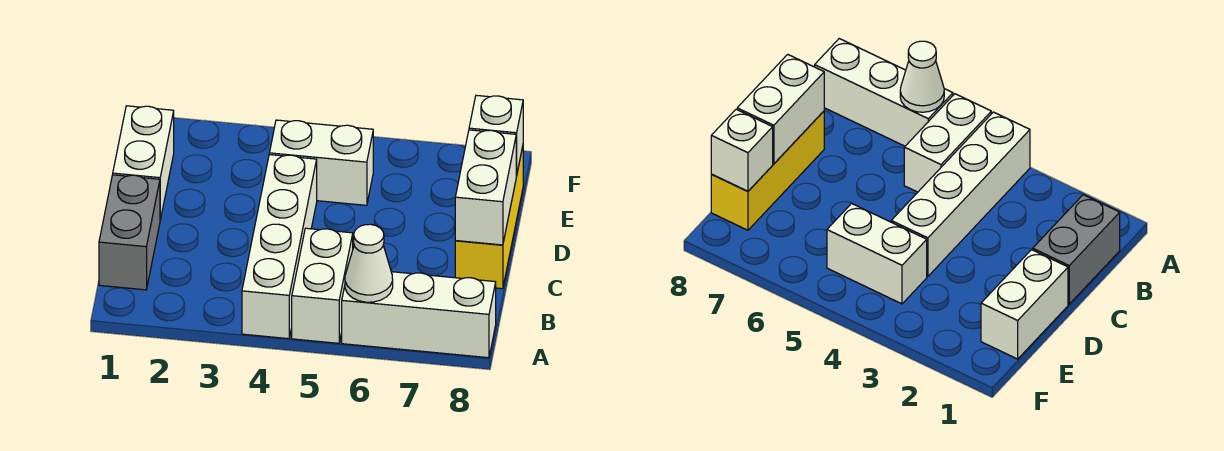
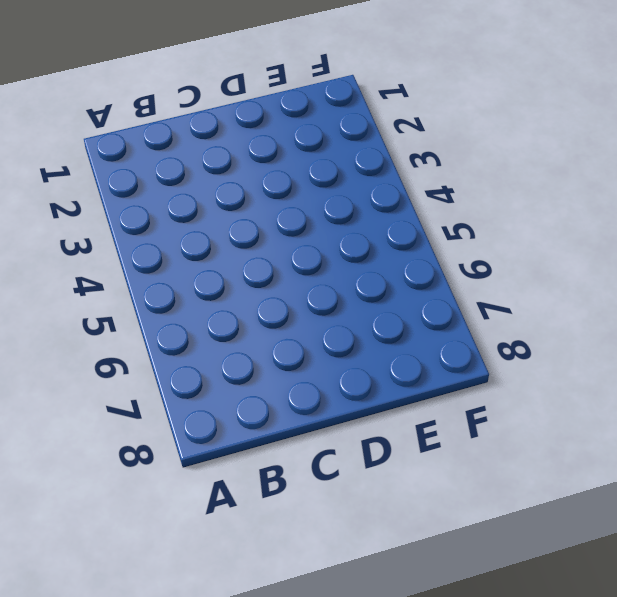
none -> white brick A4:D4 level 1
none -> white brick A5:B5 level 1

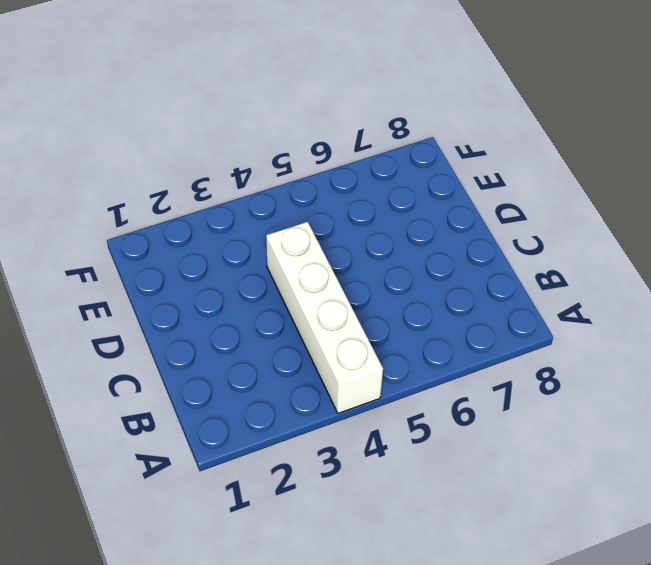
none -> white brick A5:B5 level 1
none -> white brick A6:A8 level 1

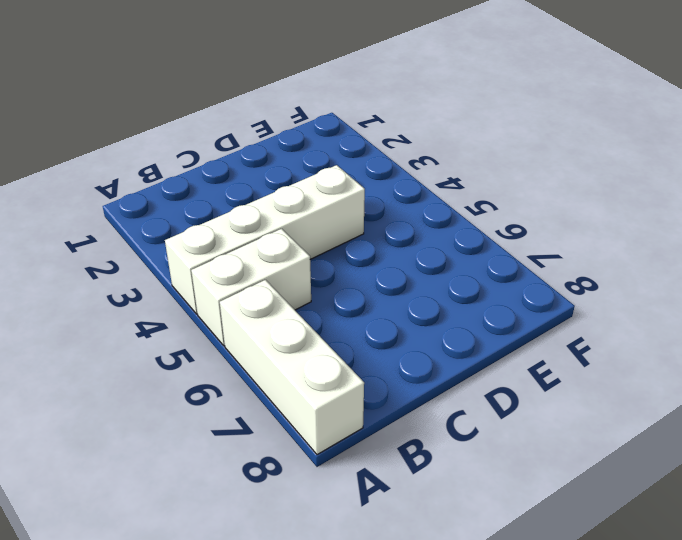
none -> grey brick B1:C1 level 1
none -> yellow brick C8:E8 level 1

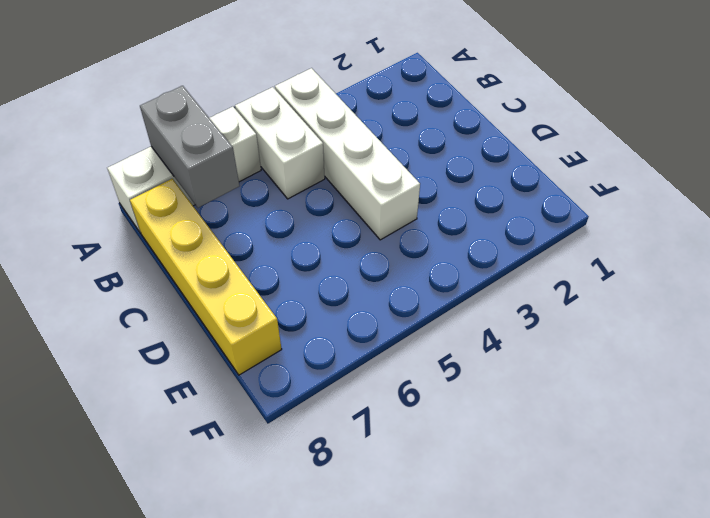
grey brick A7:B7 level 2 -> grey brick B1:C1 level 1
yellow brick B8:E8 level 1 -> yellow brick C8:E8 level 1
none -> white brick D1:E1 level 1
none -> white brick E4:E5 level 1

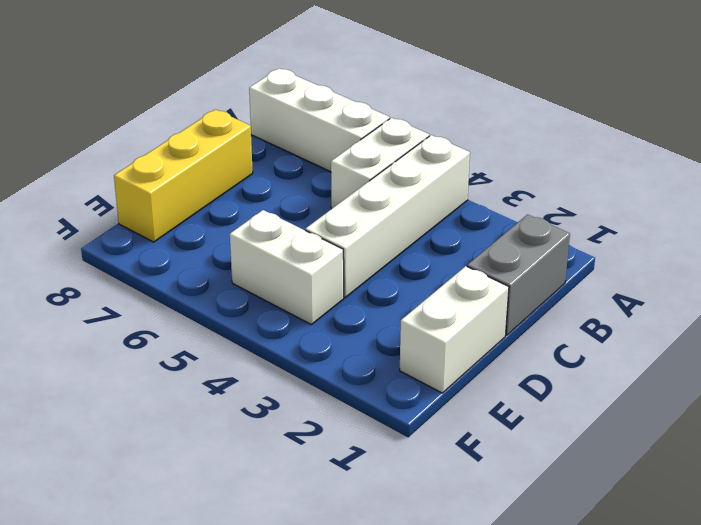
none -> white cone A6 level 2
none -> white brick C8:D8 level 2

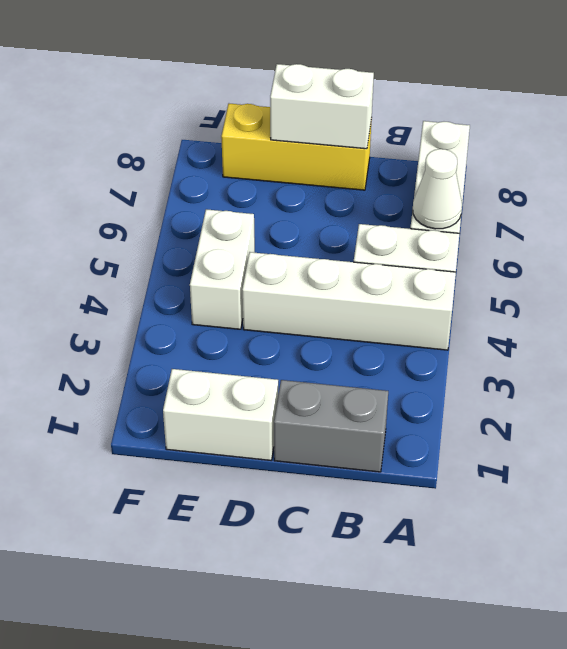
none -> white brick E8 level 2

